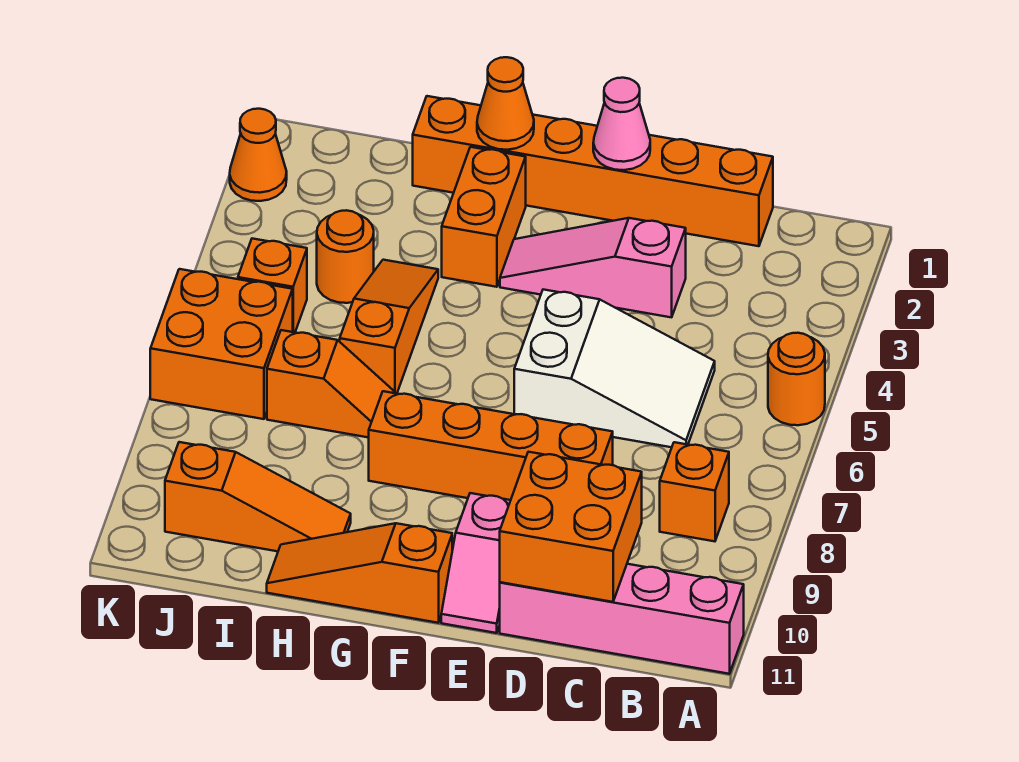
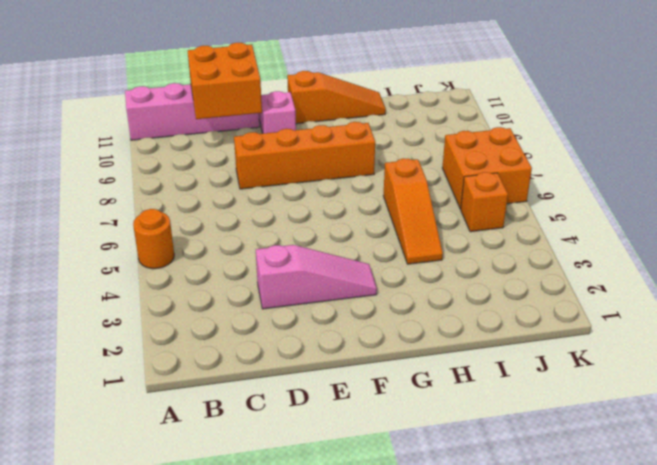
none -> orange brick B8 level 1
none -> orange brick C1:H1 level 1
none -> white slope C5:E6 level 1 top E

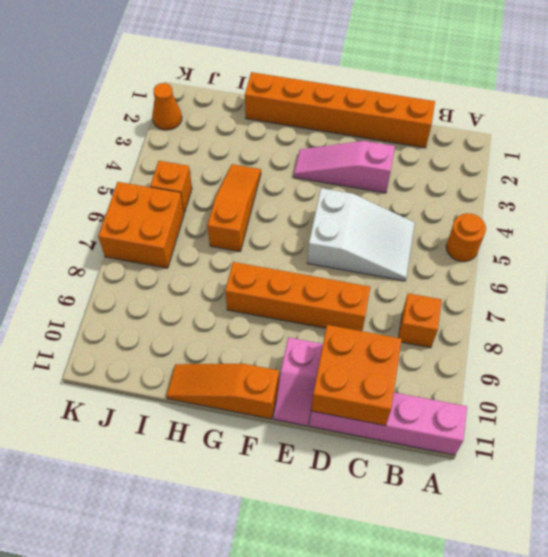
none -> orange brick G2:G3 level 1
none -> orange slope H7:I7 level 1 top I
none -> orange slope H10:J10 level 1 top J

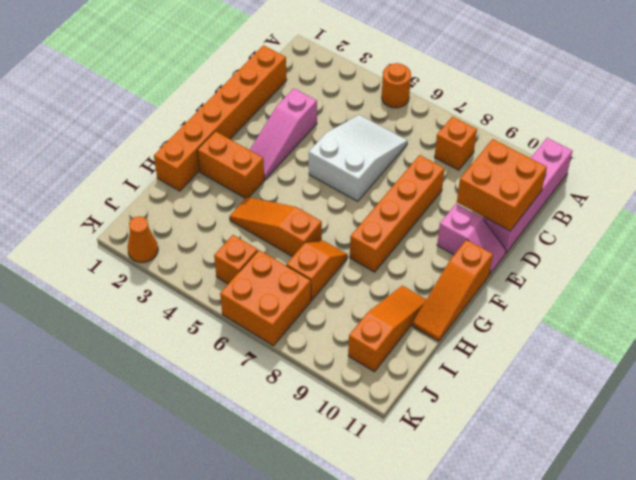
none -> orange round brick I4 level 1
none -> pink cone E1 level 2
none -> orange cone G1 level 2

